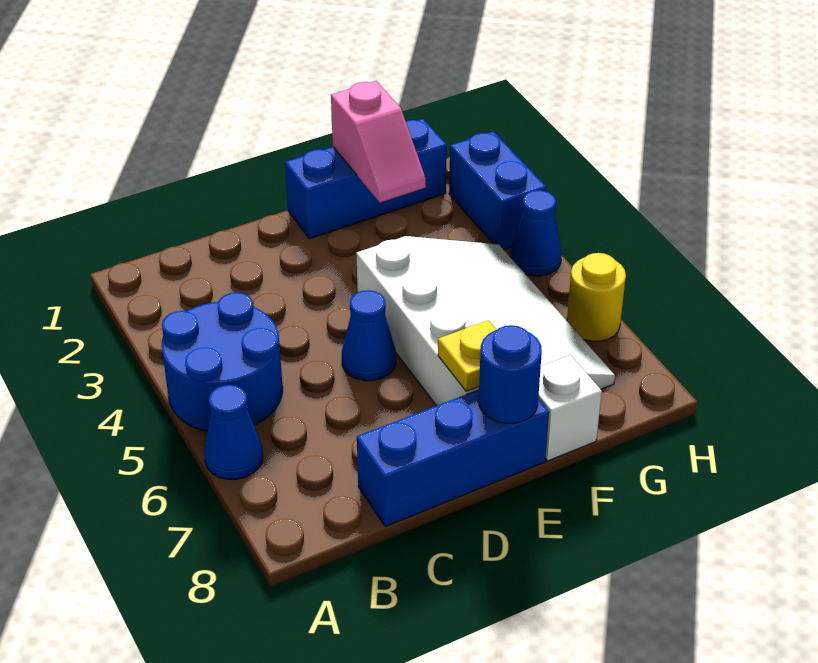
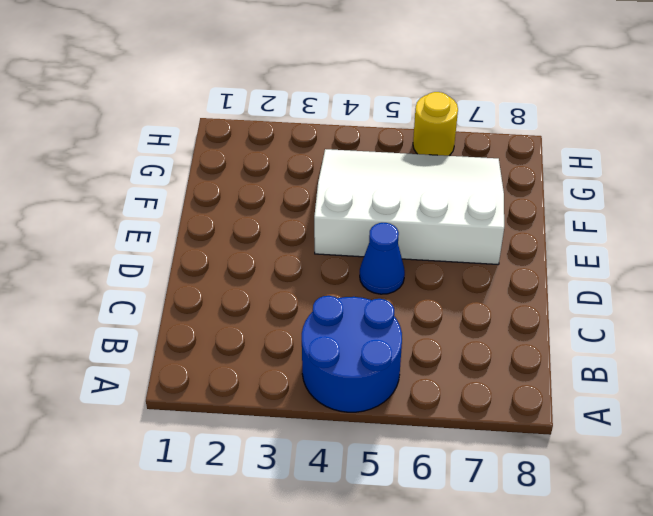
none -> blue cone A6 level 1
none -> blue brick C8:E8 level 1
none -> blue brick E1:G1 level 1

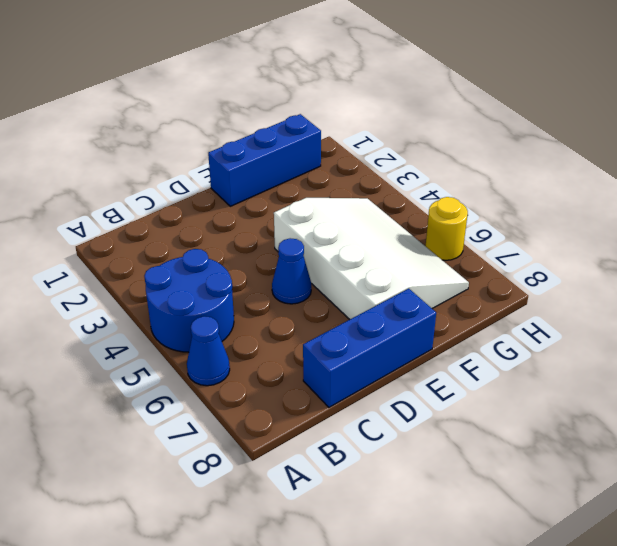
none -> white brick F8 level 1
none -> blue brick H2:H3 level 1
none -> blue cone H4 level 1

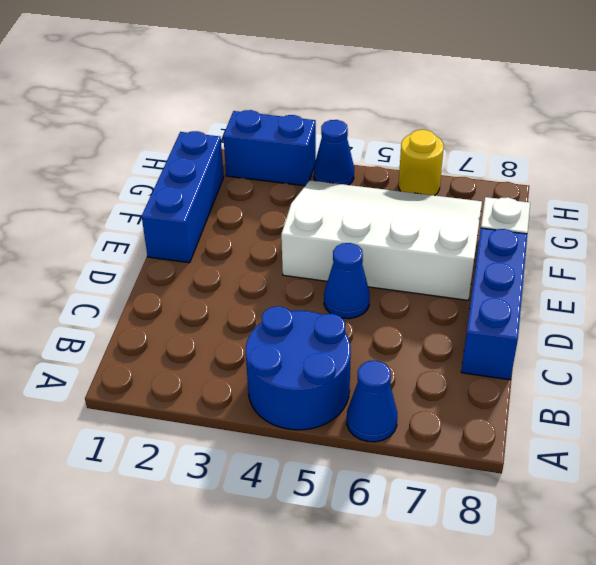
none -> yellow plate E7 level 2
none -> blue round brick E8 level 2
none -> pink slope F1:F2 level 2 top 1

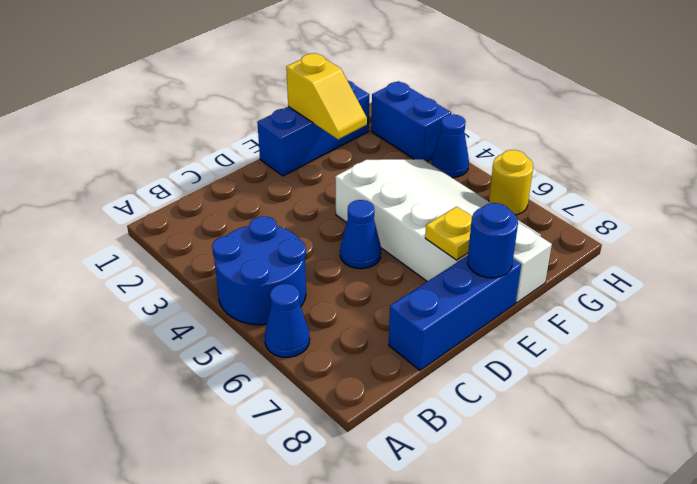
yellow slope F1:F2 level 2 top 1 -> pink slope F1:F2 level 2 top 1

